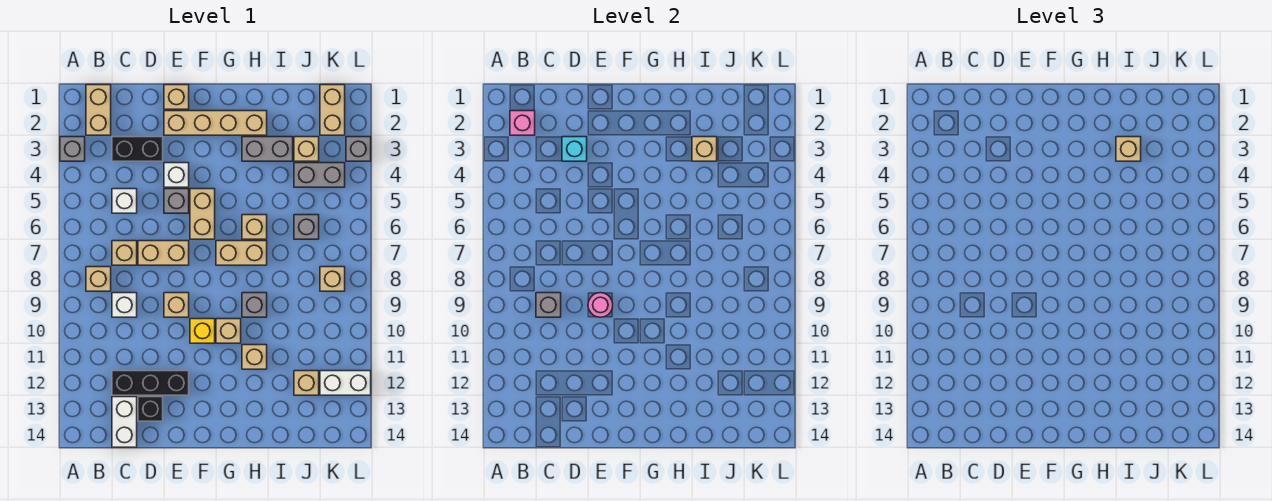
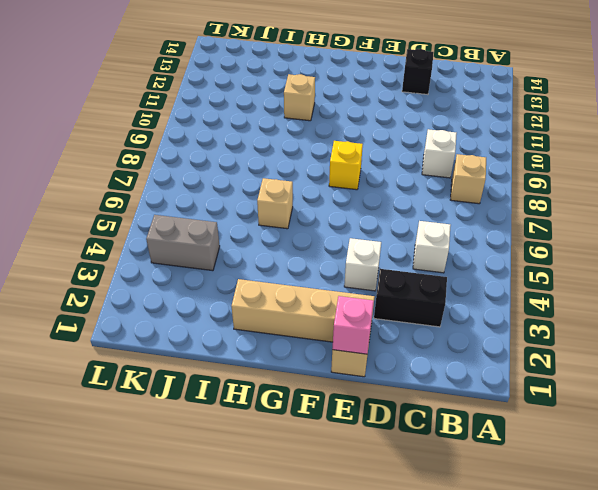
pink brick E1 level 2 -> pink brick B2 level 2
yellow brick F8 level 1 -> yellow brick F10 level 1
none -> grey brick A3 level 1
none -> tan brick B1:B2 level 1
none -> tan brick C7 level 1
none -> black brick C12:E12 level 1

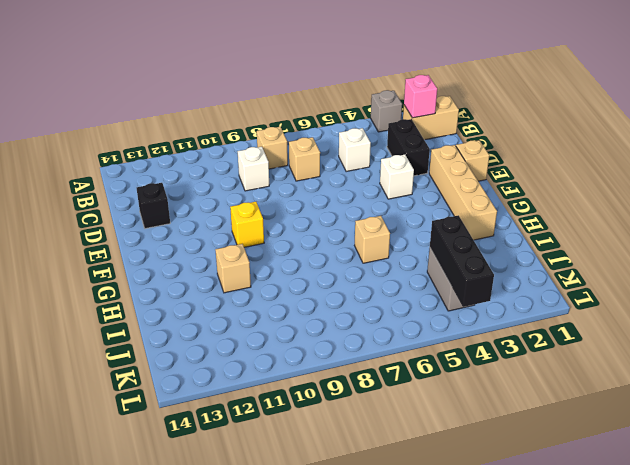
black brick J4:L4 level 2 -> black brick C12:E12 level 1
none -> white brick C13:C14 level 1
none -> tan brick D7:E7 level 1
none -> grey brick E5 level 1
none -> tan brick E9 level 1

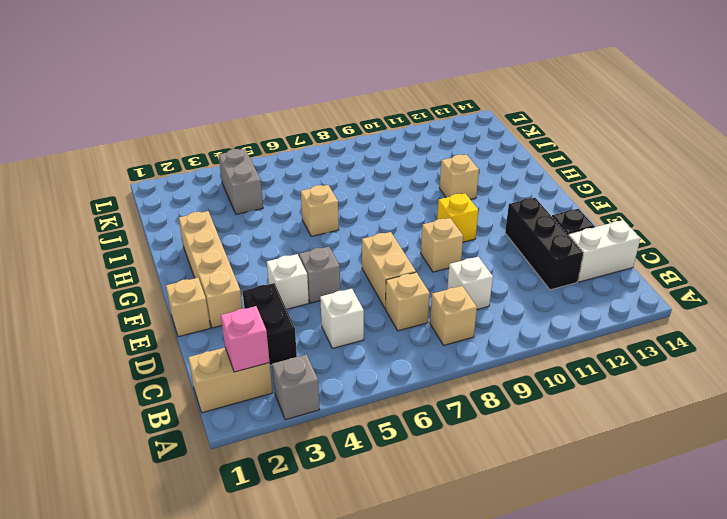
none -> tan brick F5:F6 level 1
none -> tan brick G7:H7 level 1
none -> tan brick G10 level 1
none -> grey brick H3:I3 level 1

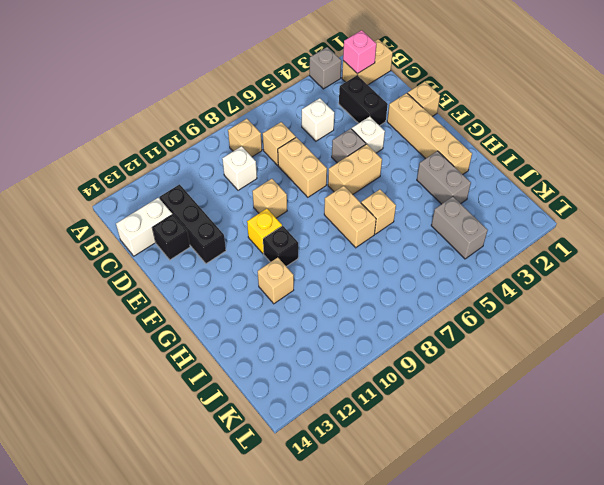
black brick G10 level 1 -> tan brick G10 level 1
none -> grey brick H9 level 1
none -> tan brick J3 level 1
none -> grey brick J6 level 1
none -> tan brick J12 level 1

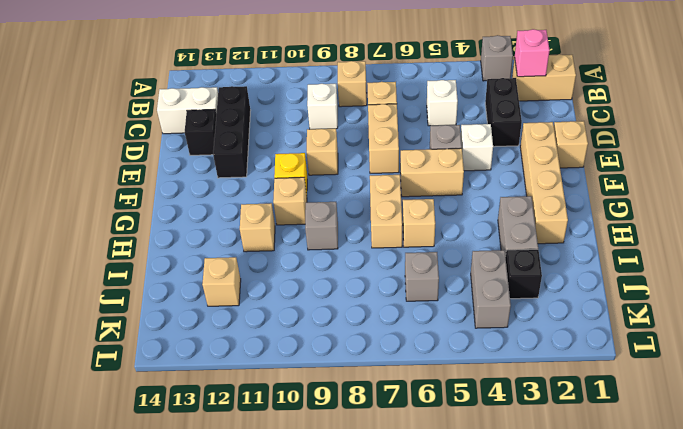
black brick J3 level 1 -> tan brick J3 level 1
none -> tan brick K1:K2 level 1
none -> tan brick K8 level 1
none -> white brick K12:L12 level 1
none -> grey brick L3 level 1

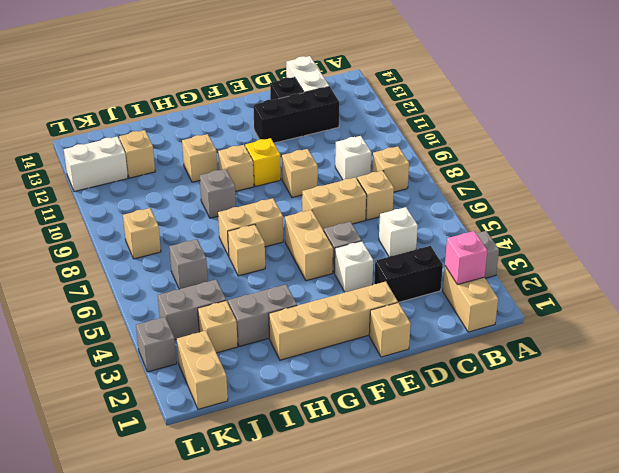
none -> grey brick C9 level 2
none -> cyan brick D3 level 2
none -> pink round brick E9 level 2
none -> tan brick I3 level 2

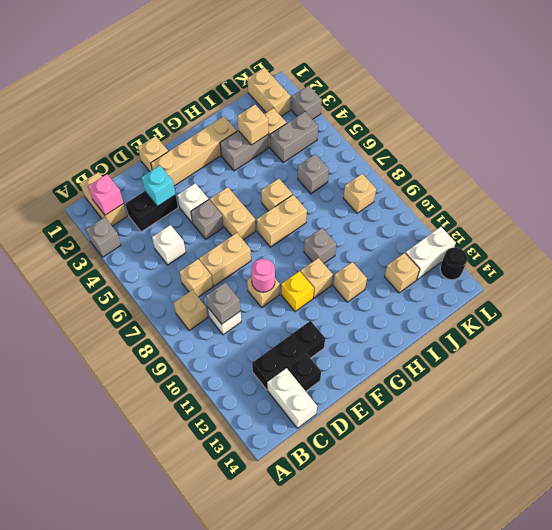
black round brick L13 level 1 -> none
none -> tan brick I3 level 3

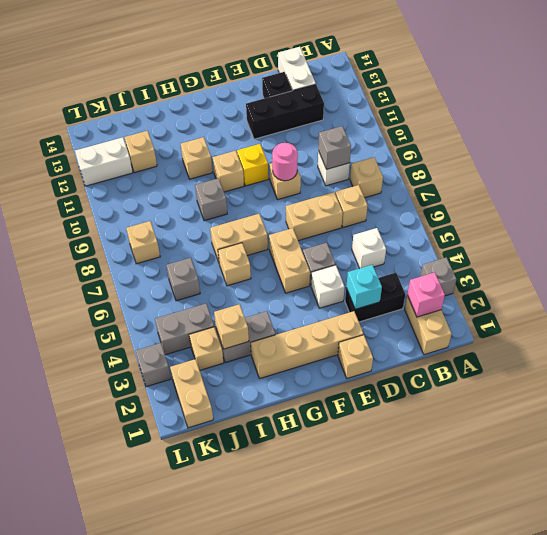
none -> tan brick I3 level 3

